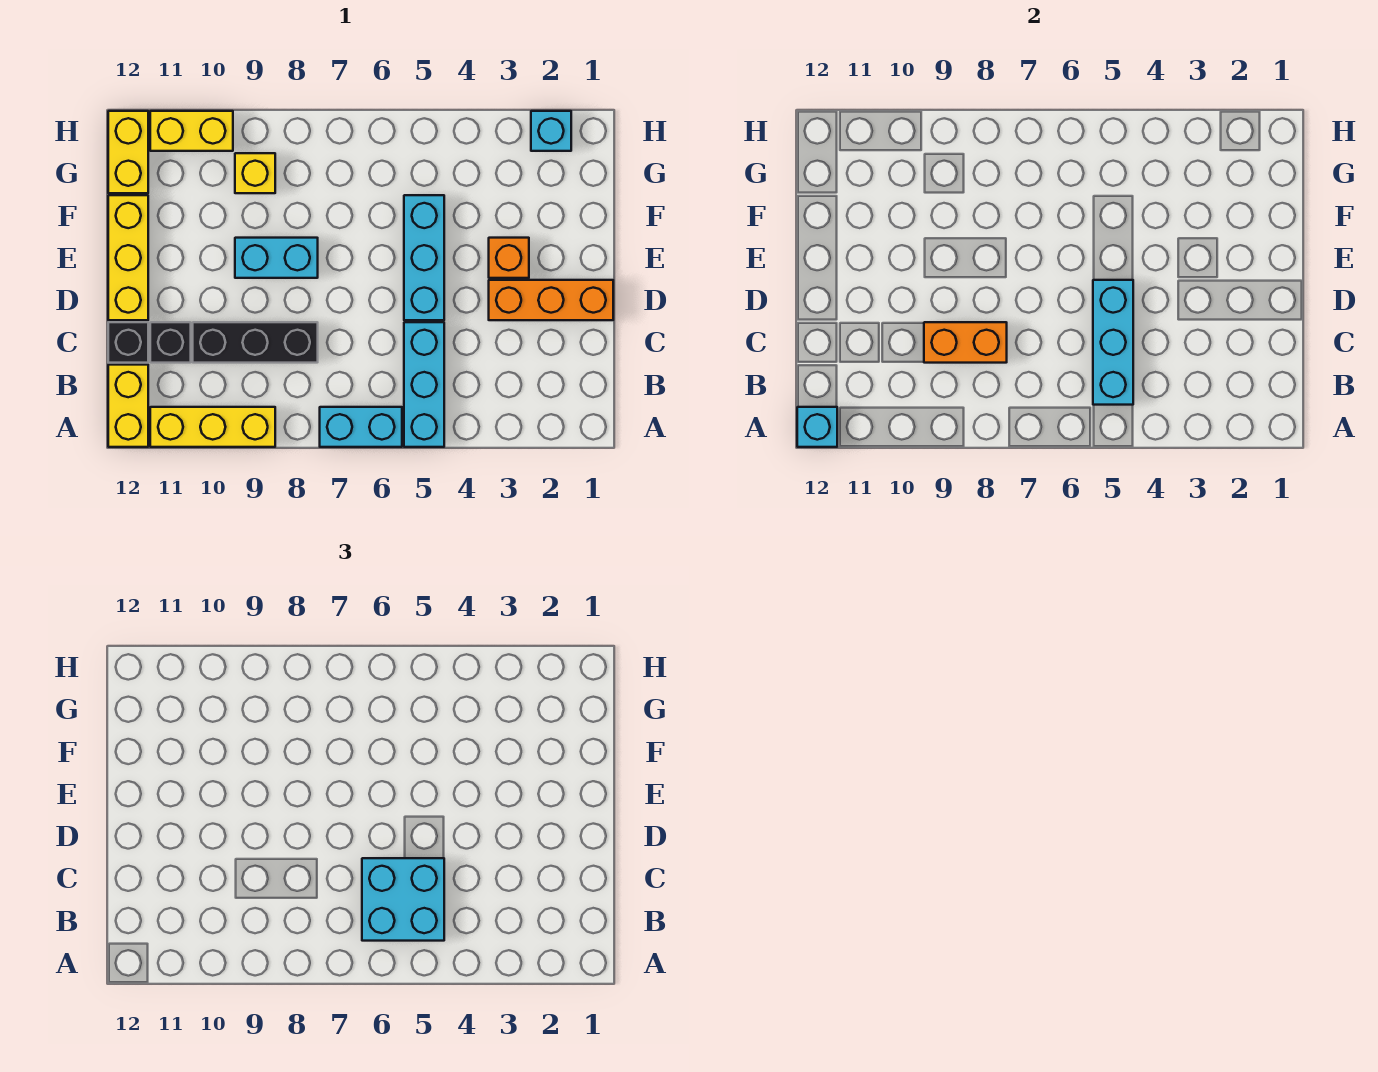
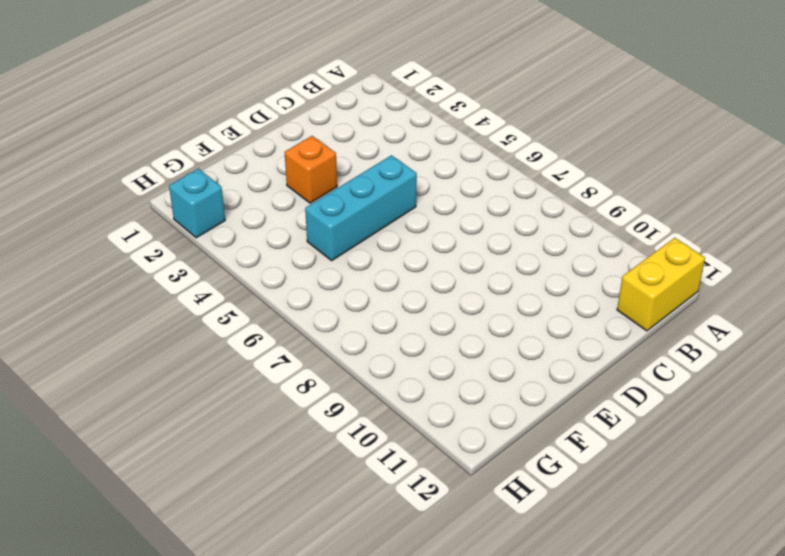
none -> cyan brick A5:C5 level 1
none -> cyan brick A6:A7 level 1
none -> yellow brick A9:A11 level 1

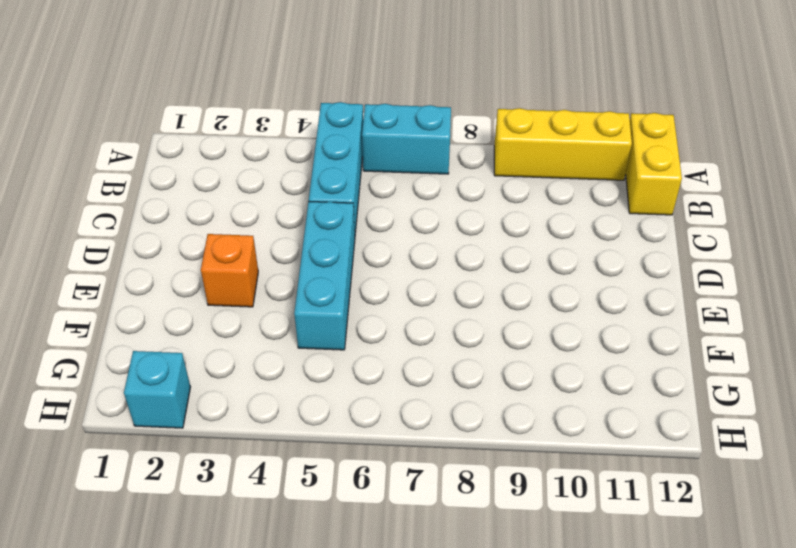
none -> black brick C8:C10 level 1
none -> black brick C11 level 1
none -> black brick C12 level 1

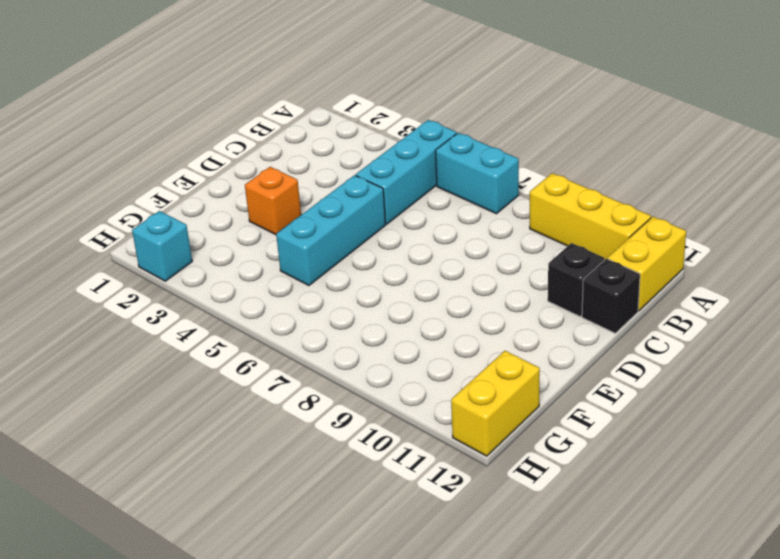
none -> black brick C8:C10 level 1
none -> orange brick D1:D3 level 1
none -> yellow brick D12:F12 level 1

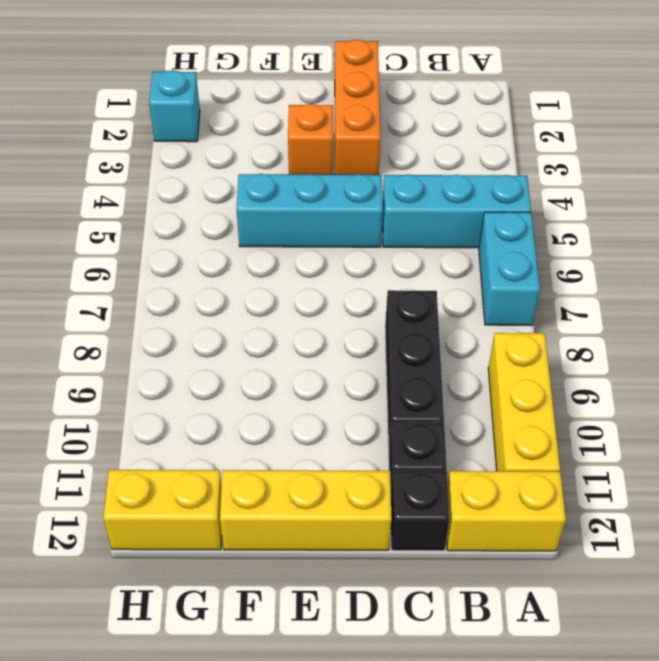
none -> cyan brick E8:E9 level 1
none -> yellow brick G9 level 1
none -> yellow brick H10:H11 level 1

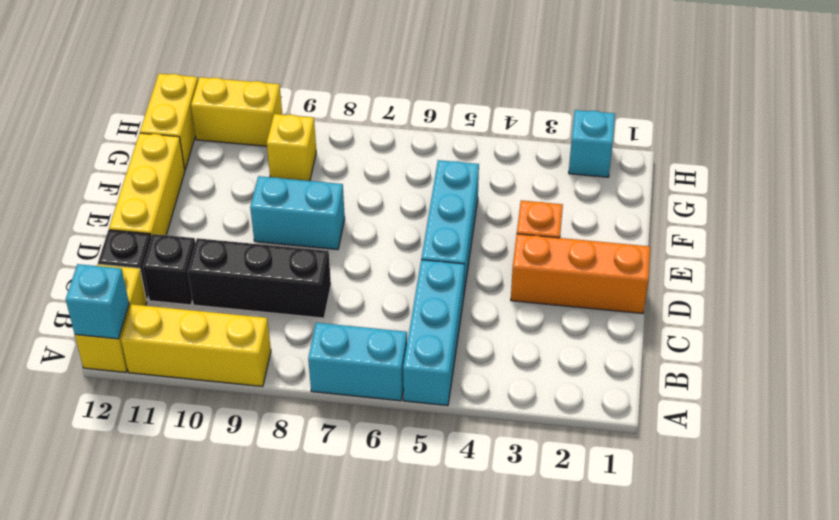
none -> cyan brick B5:D5 level 2
none -> orange brick C8:C9 level 2
none -> cyan brick B5:C6 level 3

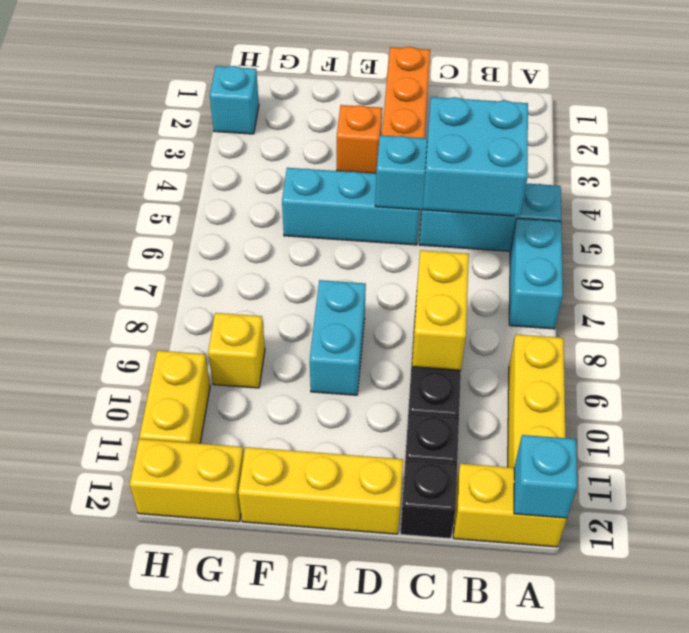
yellow brick C8:C9 level 2 -> orange brick C8:C9 level 2

